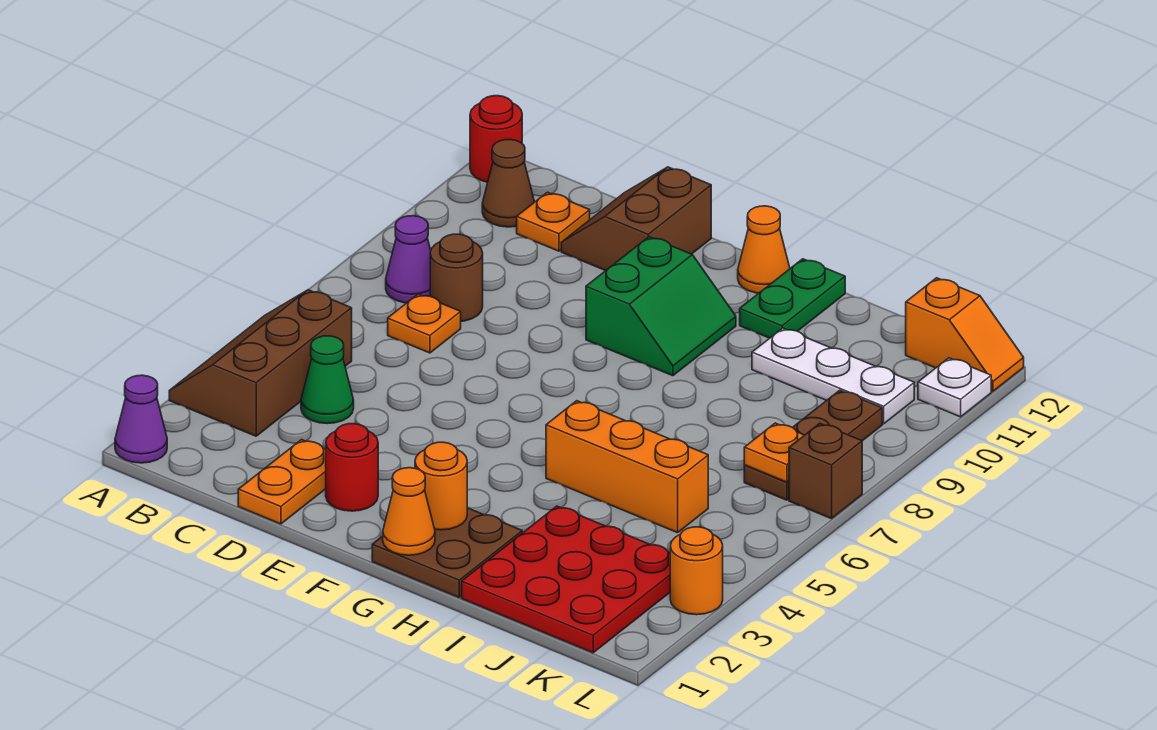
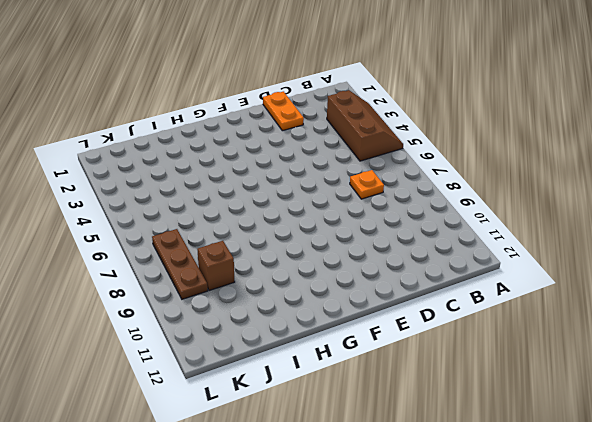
brown brick J9 level 1 -> brown brick L7 level 1
none -> purple cone A1 level 1
none -> red round brick A12 level 1
none -> purple cone B8 level 1

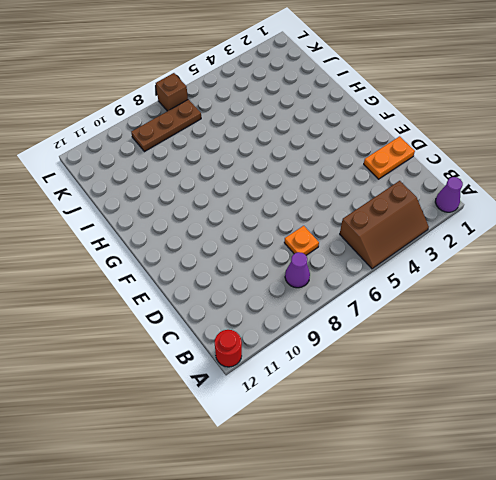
none -> brown cone B11 level 1
none -> green cone C4 level 1
none -> brown round brick C8 level 1

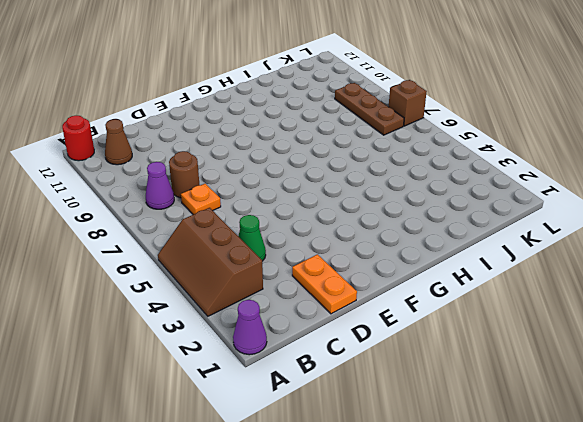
none -> orange plate C11 level 1
none -> brown slope D11:E12 level 1 top E
none -> red round brick E2 level 1

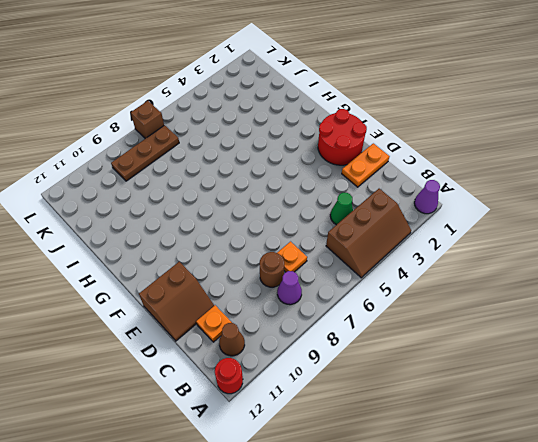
red round brick E1:F2 level 1 -> red round brick E2 level 1
none -> green slope F9:G10 level 1 top F
none -> brown plate G1:H2 level 1
none -> orange cone G12 level 1

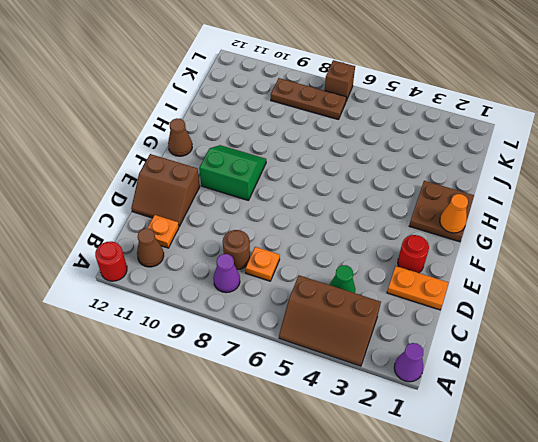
brown cone G12 level 1 -> orange cone G12 level 1
none -> orange brick H5:J5 level 1
none -> green plate H11:H12 level 1
none -> red plate I1:K3 level 1

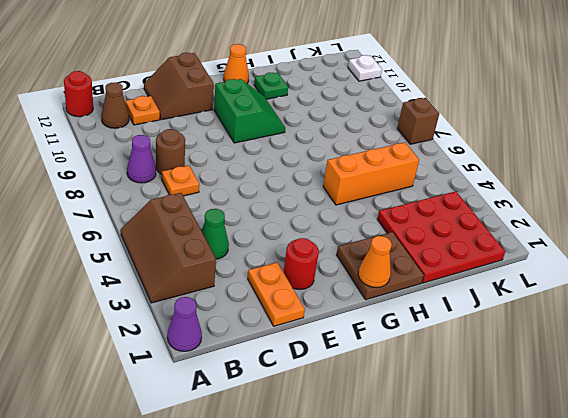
green plate H11 level 1 -> green plate H11:H12 level 1
none -> white plate I10:K10 level 1
none -> brown plate K7:K9 level 1
none -> orange slope K12:L12 level 1 top K

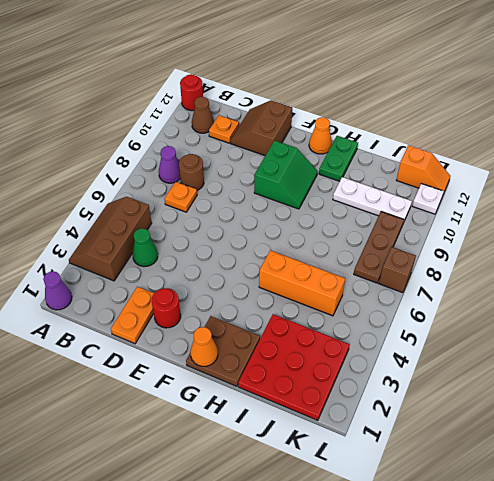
none -> orange round brick L3 level 1
none -> orange round brick G2 level 2
none -> orange plate K7 level 2

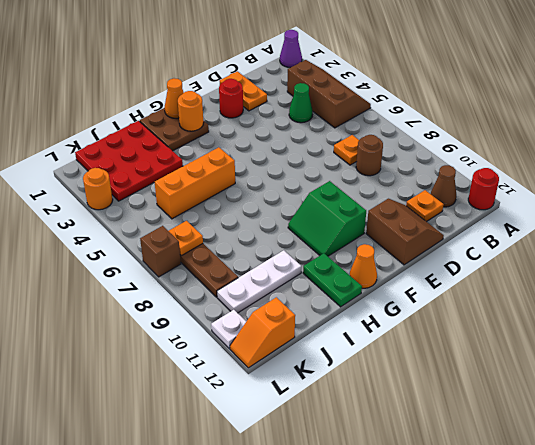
none -> purple cone B8 level 1

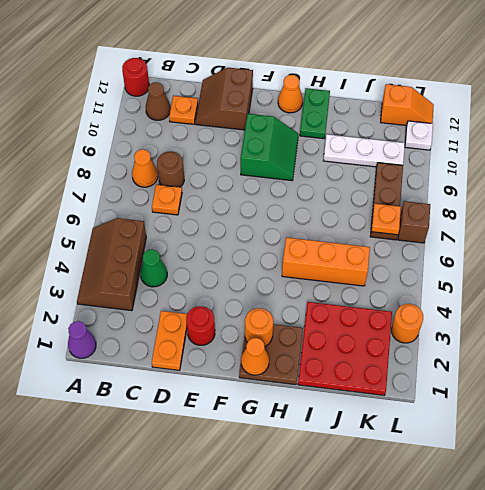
orange cone B8 level 1 -> purple cone B8 level 1

